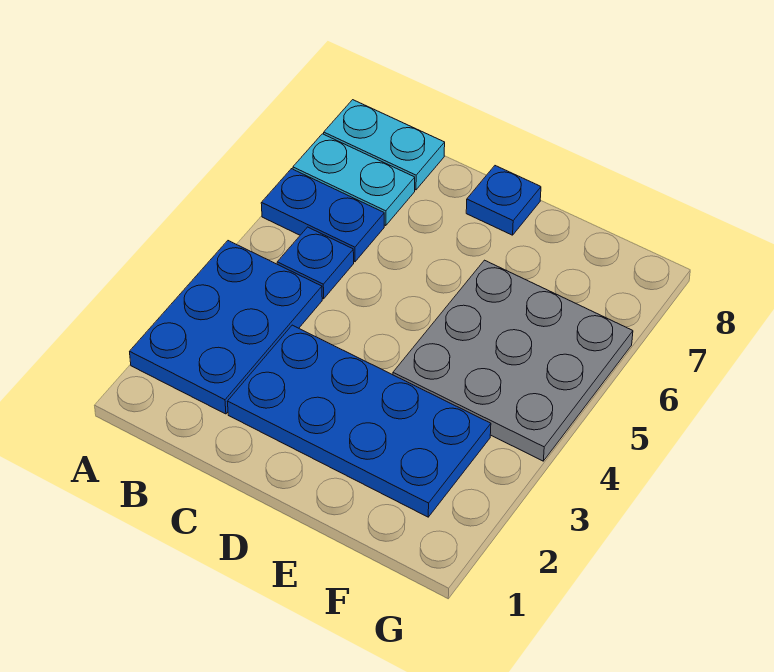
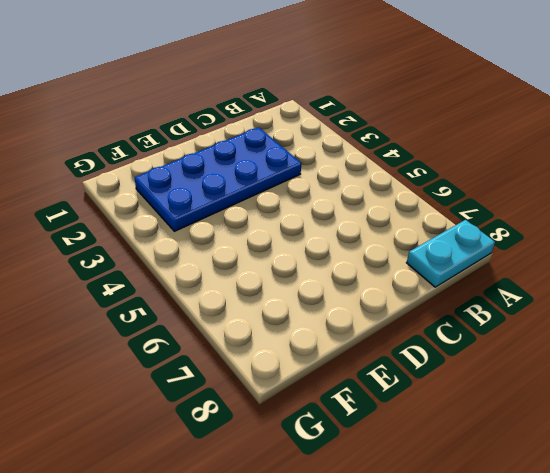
none -> blue plate A2:B4 level 1
none -> blue plate A6:B6 level 1

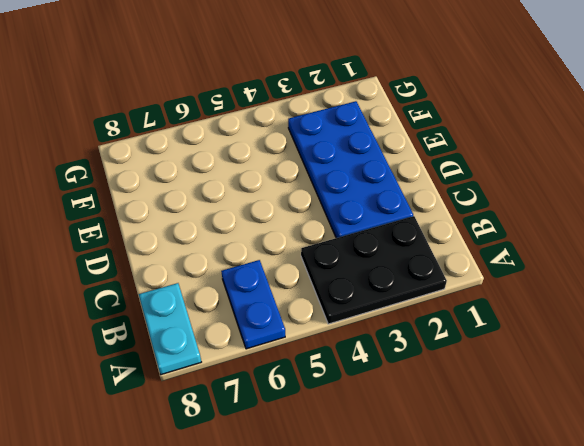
black plate A2:B4 level 1 -> blue plate A2:B4 level 1
none -> cyan plate A7:B7 level 1
none -> blue plate B5 level 1

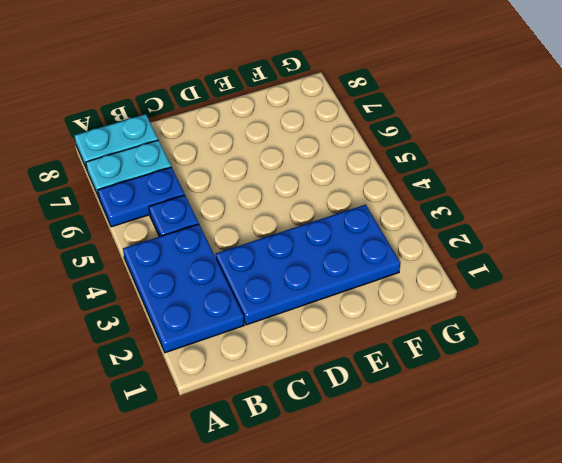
none -> blue plate D8 level 1
none -> grey plate E4:G6 level 1

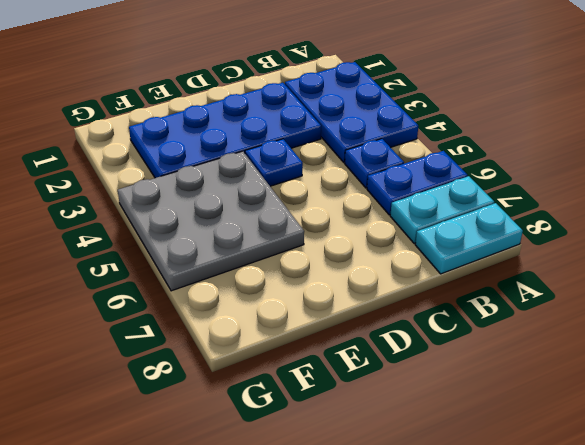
blue plate D4 level 1 -> blue plate D8 level 1

